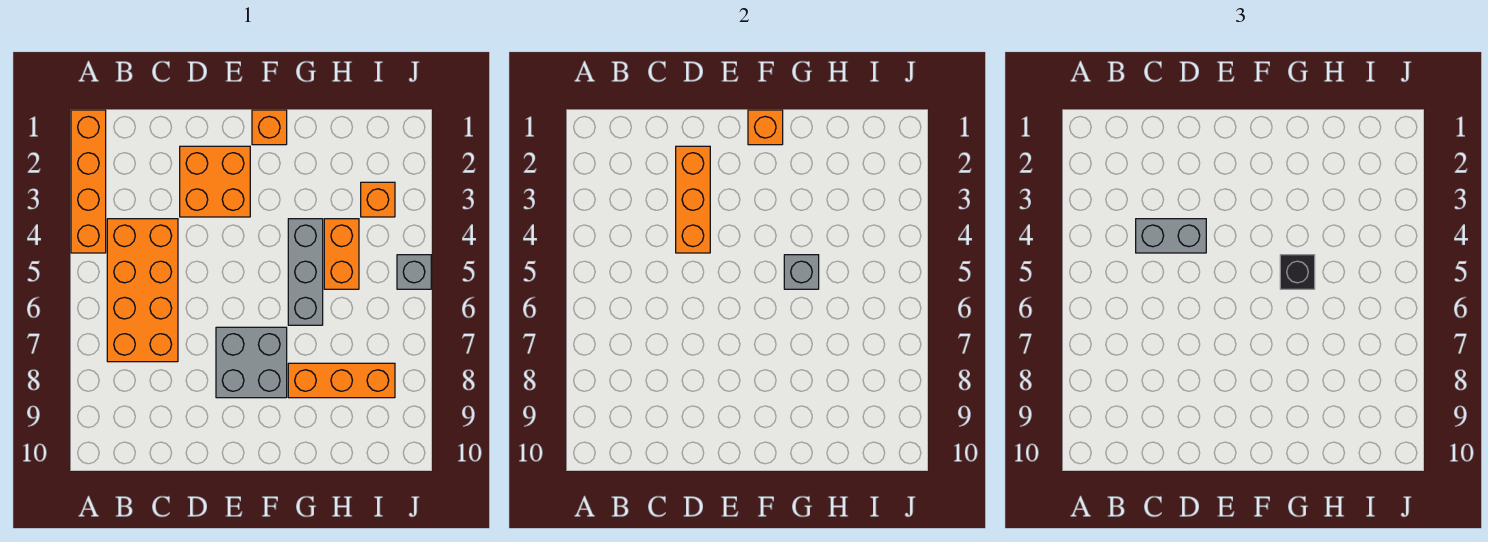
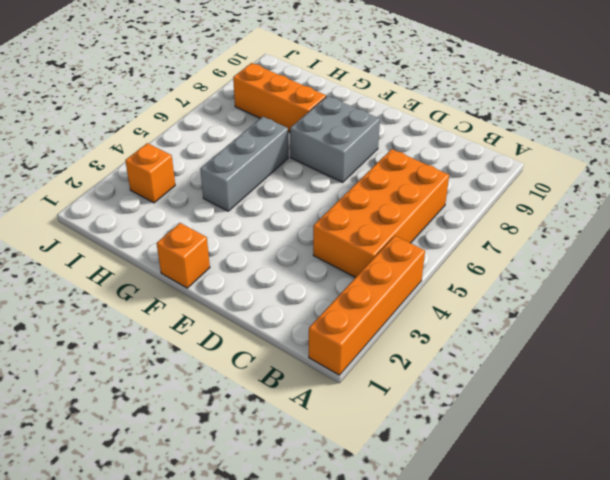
none -> orange brick D2:E3 level 1
none -> orange brick H4:H5 level 1
none -> grey brick J5 level 1

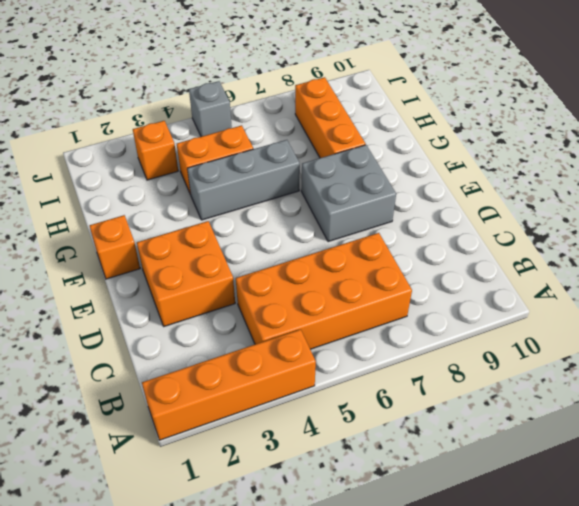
none -> orange brick D2:D4 level 2
none -> orange brick F1 level 2
none -> grey brick G5 level 2

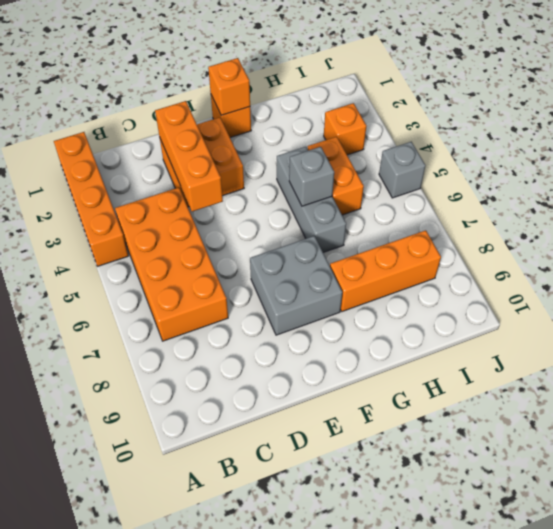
none -> grey brick C4:D4 level 3
none -> black brick G5 level 3

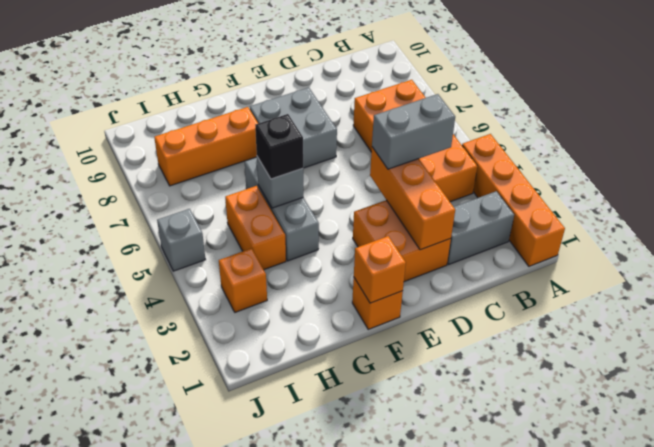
grey brick B2:C2 level 1 -> none

